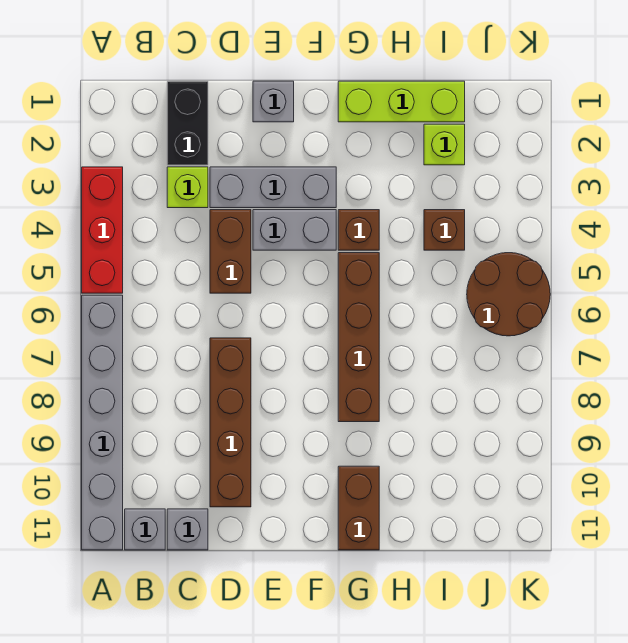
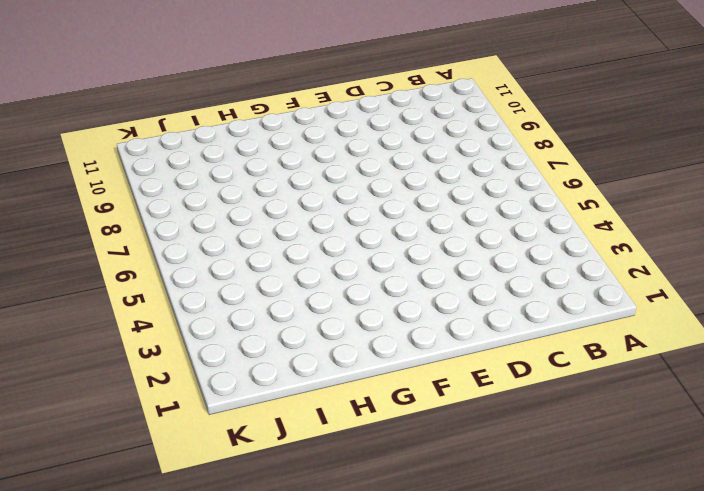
none -> red brick A3:A5 level 1
none -> grey brick A6:A11 level 1
none -> grey brick B11 level 1

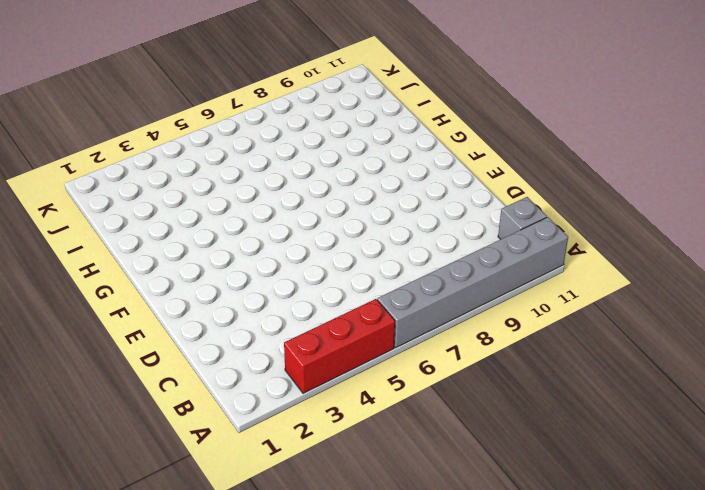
none -> black brick C1:C2 level 1
none -> lime brick C3 level 1
none -> grey brick C11 level 1

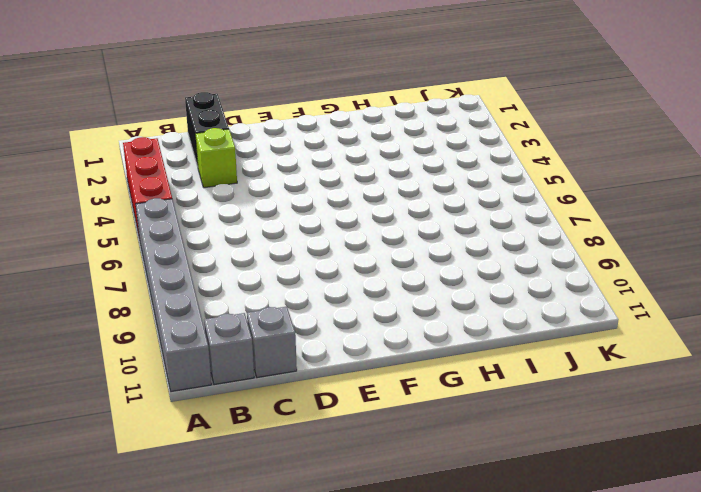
none -> grey brick D3:F3 level 1
none -> brown brick D4:D5 level 1
none -> brown brick D7:D10 level 1

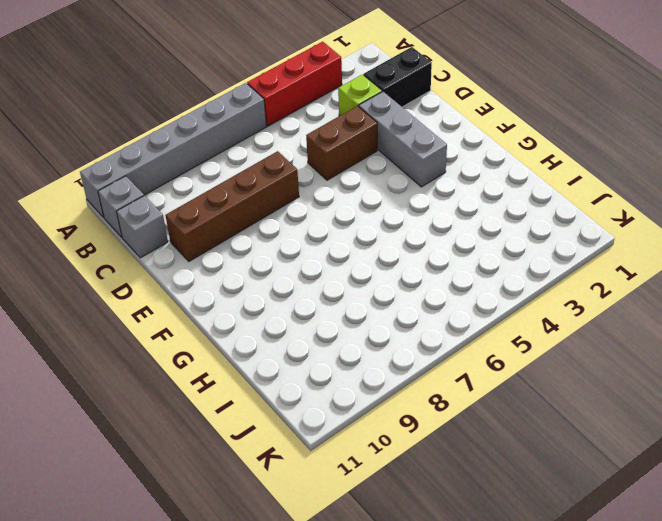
none -> grey brick E1 level 1
none -> grey brick E4:F4 level 1
none -> lime brick G1:I1 level 1

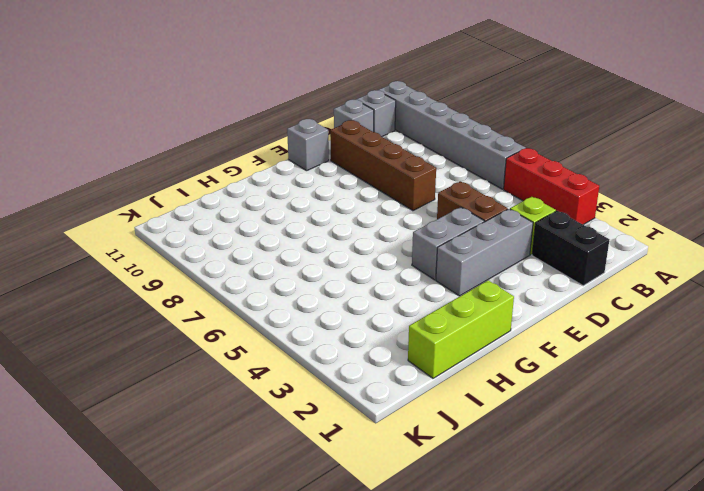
grey brick E11 level 1 -> grey brick E1 level 1
none -> brown brick G4 level 1
none -> brown brick G5:G8 level 1
none -> brown brick G10:G11 level 1

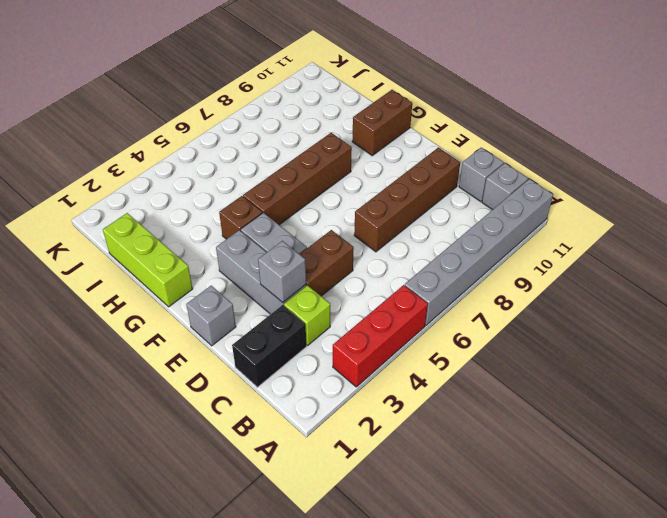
grey brick D3 level 2 -> none
none -> lime brick I2 level 1
none -> brown brick I4 level 1
none -> brown round brick J5:K6 level 1

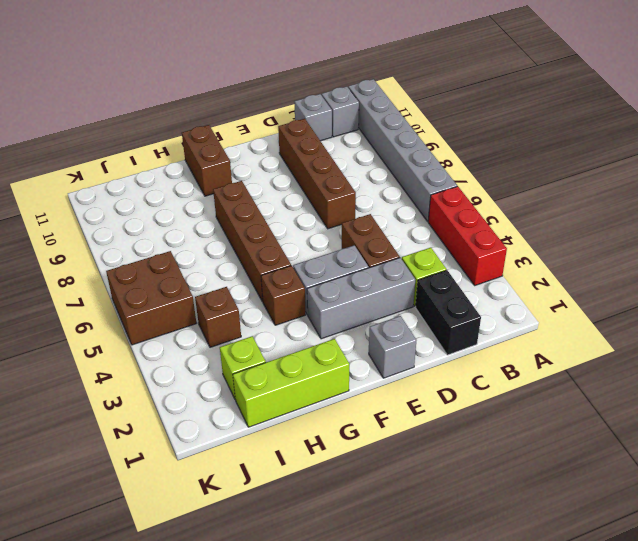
brown brick J5:K6 level 1 -> brown round brick J5:K6 level 1

